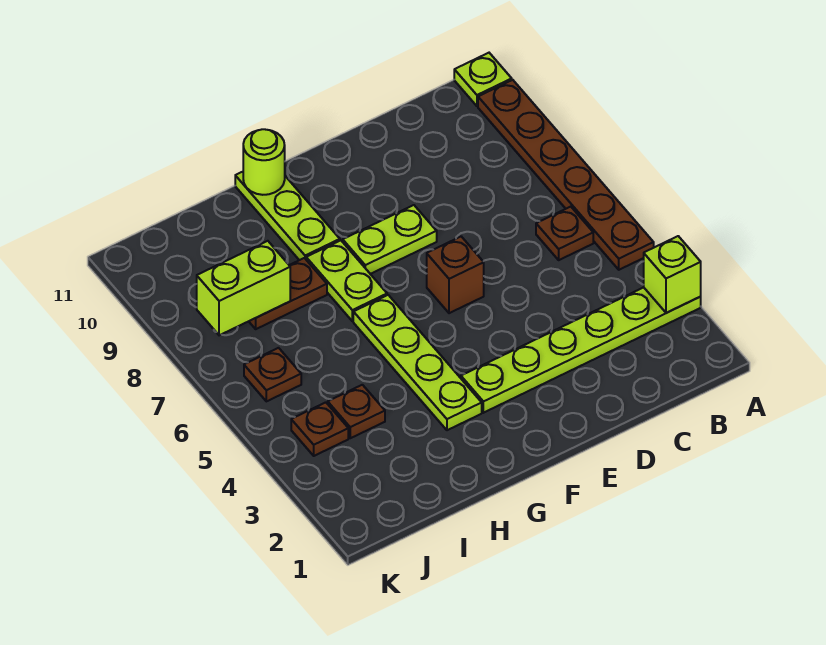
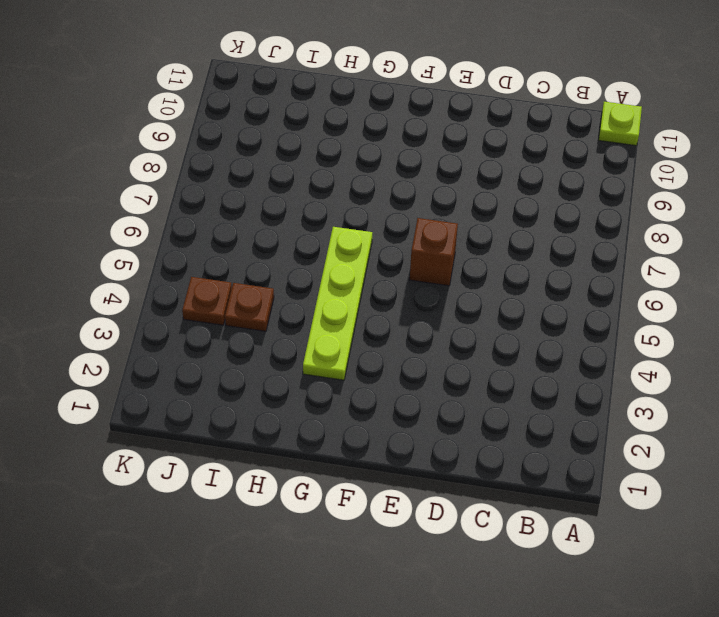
none -> lime plate A3:F3 level 1
none -> brown plate A5:A10 level 1
none -> brown plate B6 level 1

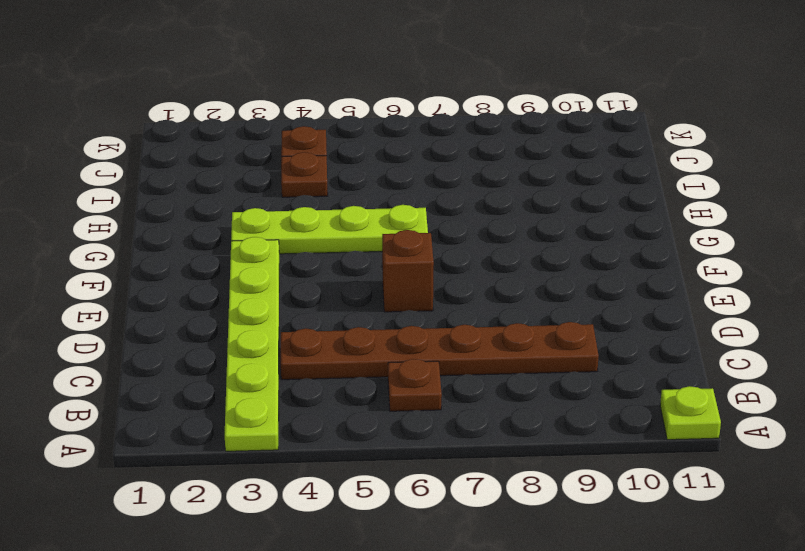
brown plate C4:C9 level 1 -> brown plate A5:A10 level 1
none -> lime plate E8:F8 level 1
none -> lime plate G7:G8 level 1
none -> lime plate G9:G11 level 1

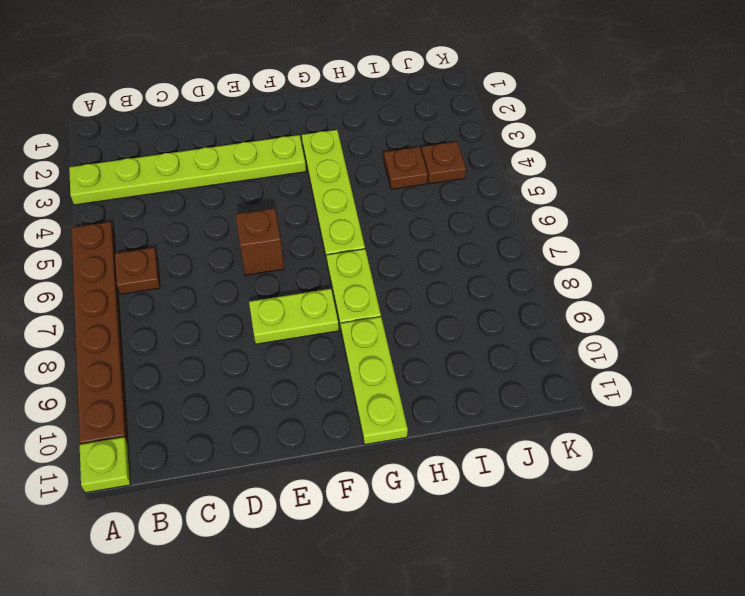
none -> brown plate H8:I8 level 1
none -> brown plate J6 level 1
none -> lime brick A3 level 2

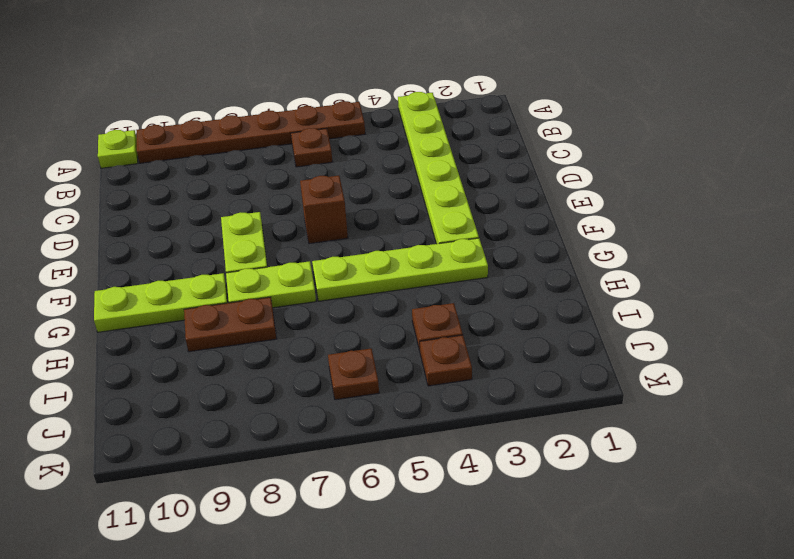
brown plate H8:H9 level 1 -> brown plate H8:I8 level 1
none -> lime brick A3 level 2
none -> lime round brick G11 level 2
none -> lime brick I8:J8 level 2

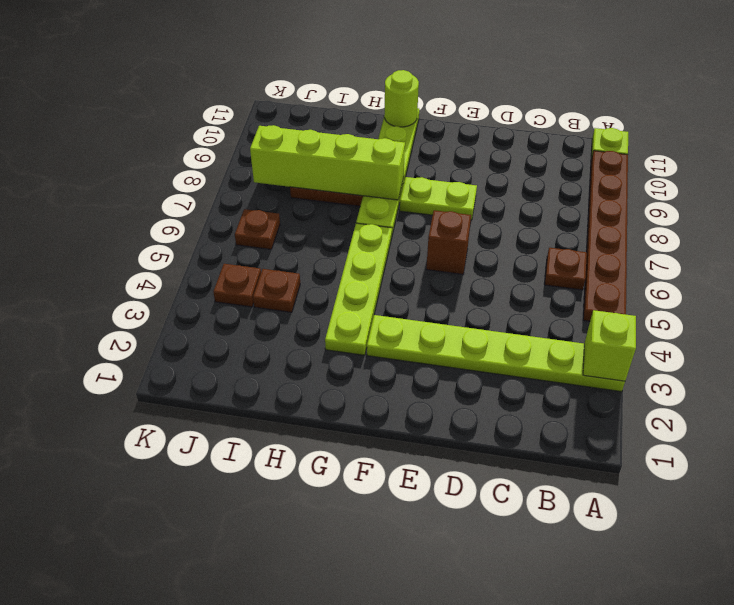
lime brick G8:J8 level 2 -> lime brick I8:J8 level 2

